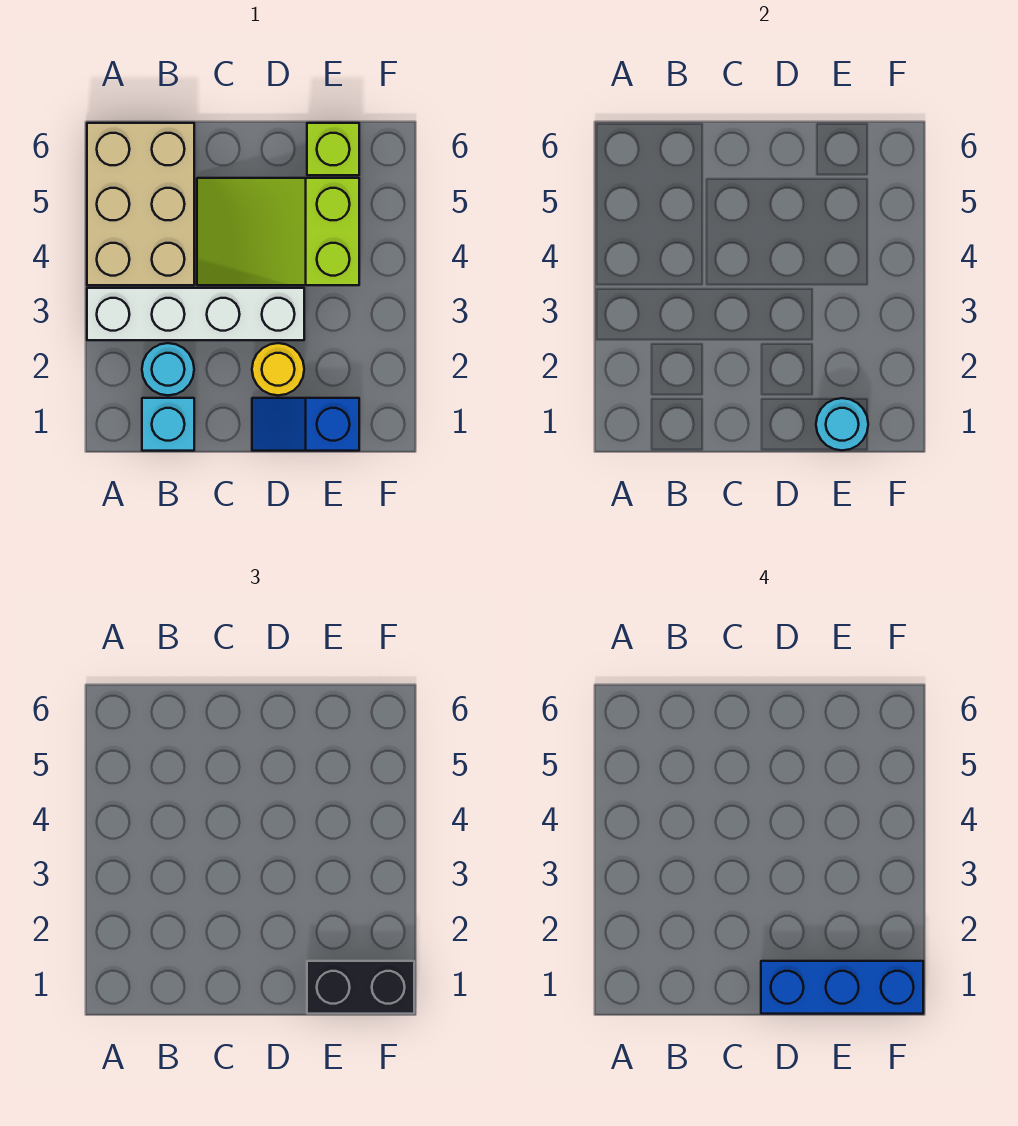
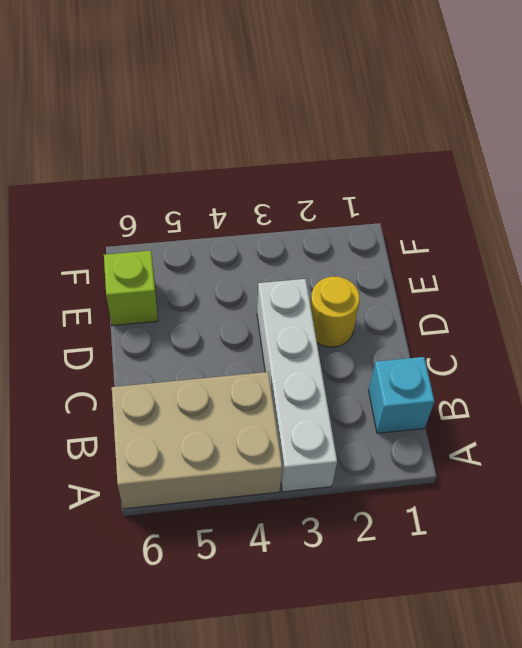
none -> cyan round brick B2 level 1
none -> lime slope C4:E5 level 1 top E

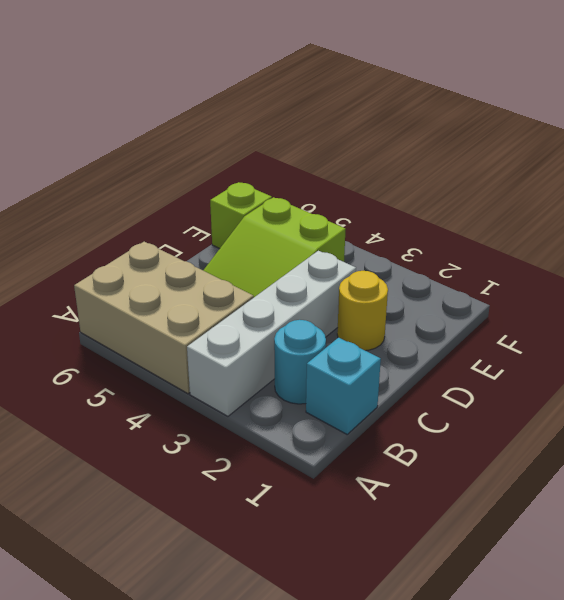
none -> blue slope D1:E1 level 1 top E
none -> cyan round brick E1 level 2

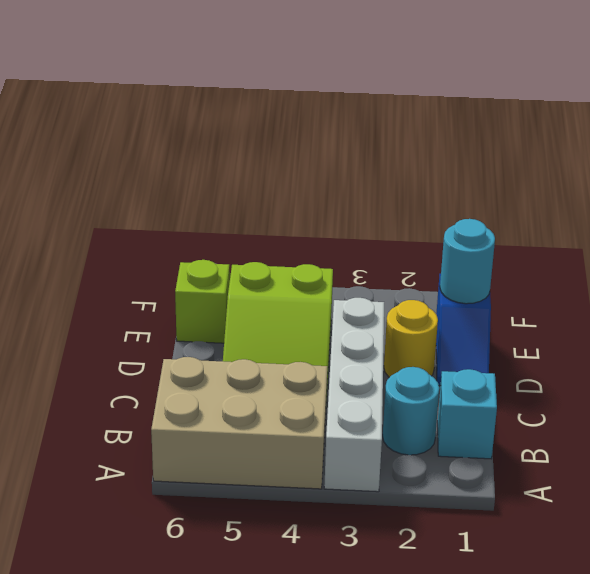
none -> black brick E1:F1 level 3
none -> blue brick D1:F1 level 4

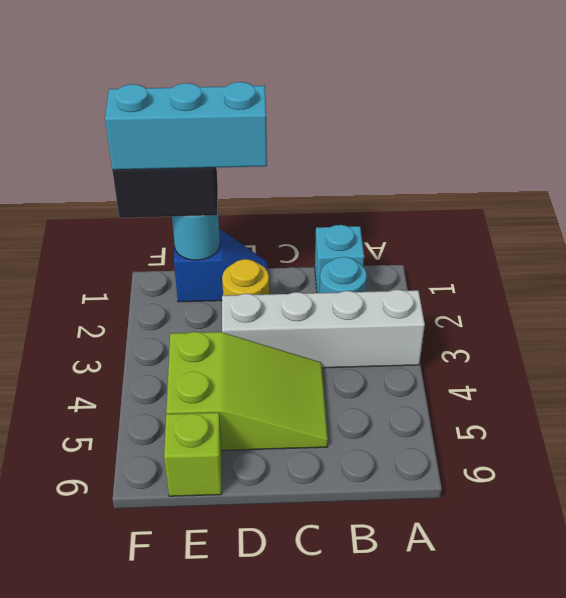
cyan brick D1:F1 level 4 -> blue brick D1:F1 level 4
none -> tan brick A4:B6 level 1

